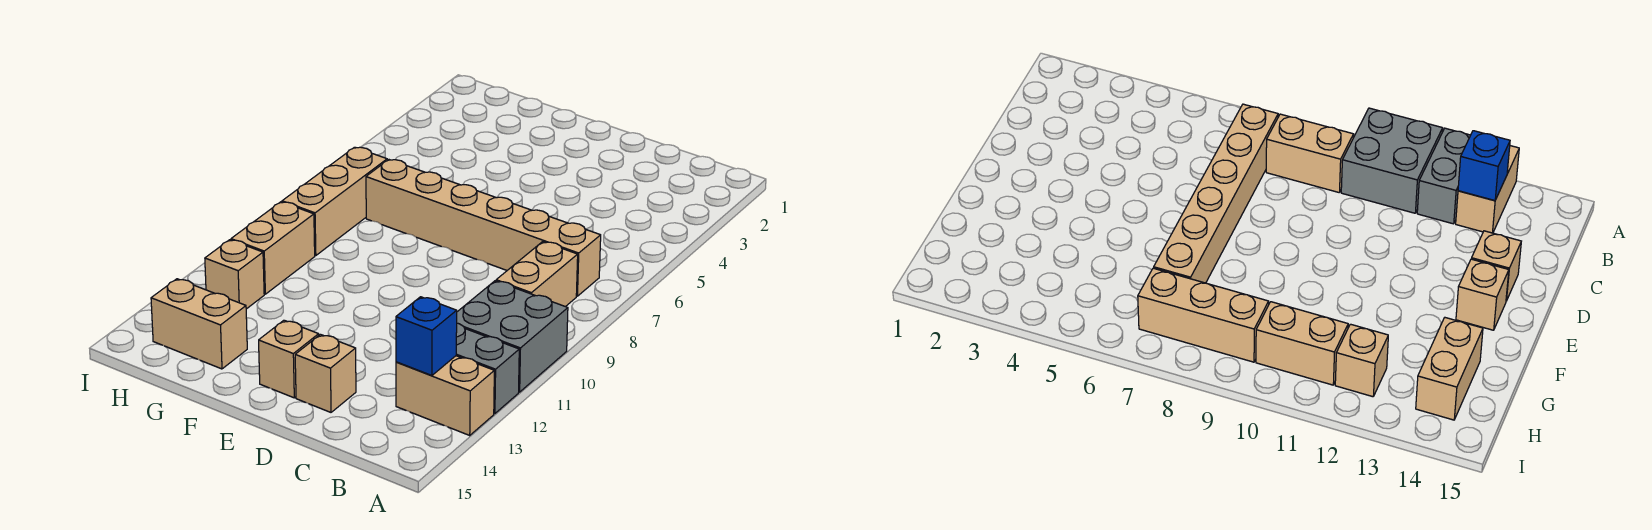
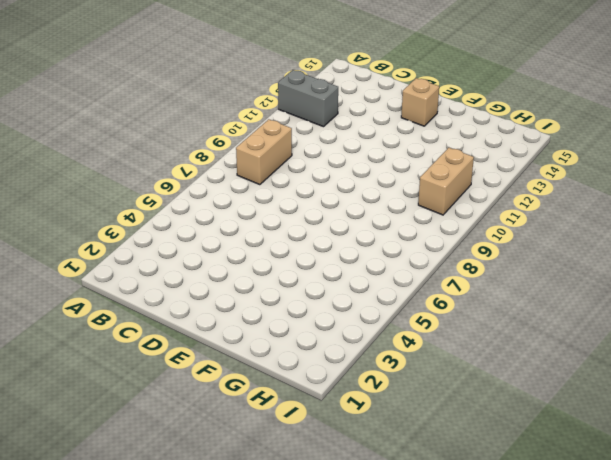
none -> grey brick A10:B11 level 1
none -> tan brick A13:B13 level 1
none -> tan brick B7:G7 level 1

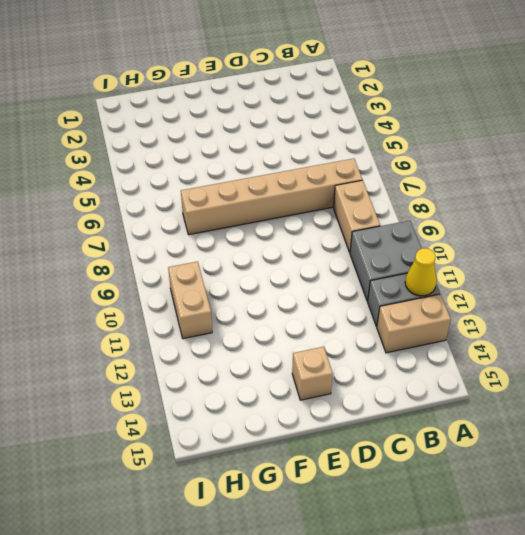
yellow cone A12 level 2 -> none
none -> tan brick D14 level 1
none -> tan brick G14:H14 level 1
none -> tan brick H7:H9 level 1

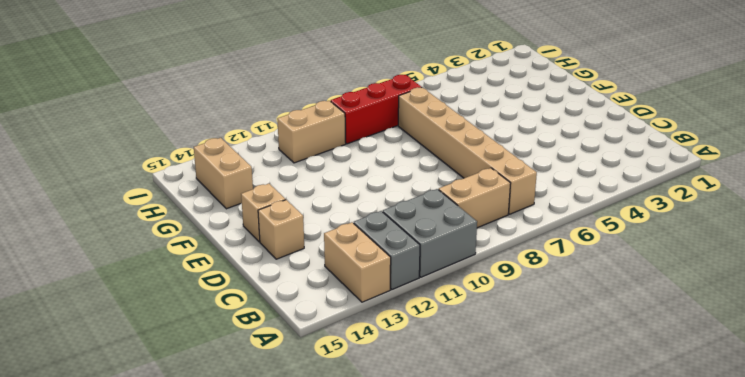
red brick H7:H9 level 1 -> tan brick H7:H9 level 1
none -> tan brick H12 level 1
none -> blue brick B13 level 2

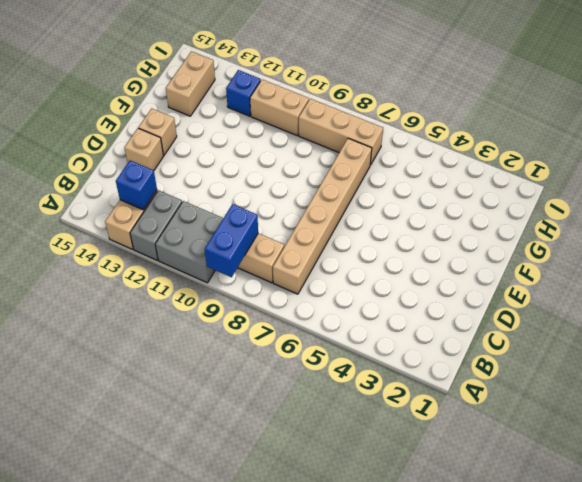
blue brick A9:B9 level 2 -> none
blue brick H12 level 1 -> tan brick H12 level 1

